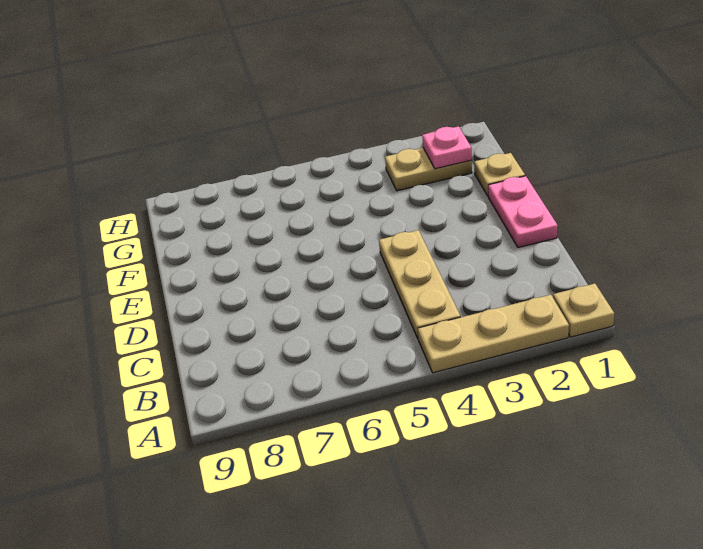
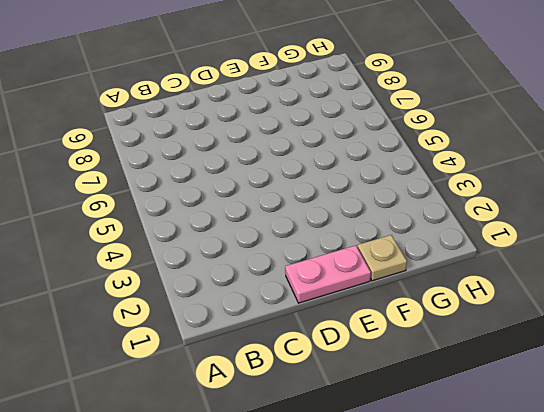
none -> tan plate A1 level 1
none -> tan plate A2:A4 level 1

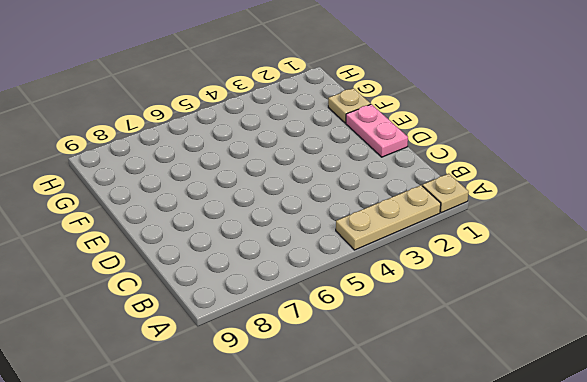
none -> tan plate B4:D4 level 1
none -> tan plate G2:G3 level 1

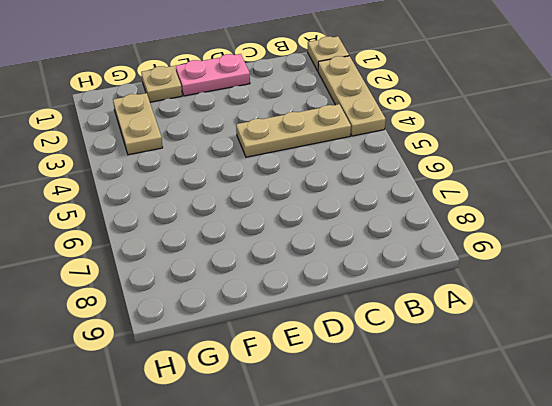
none -> pink plate G2 level 2

